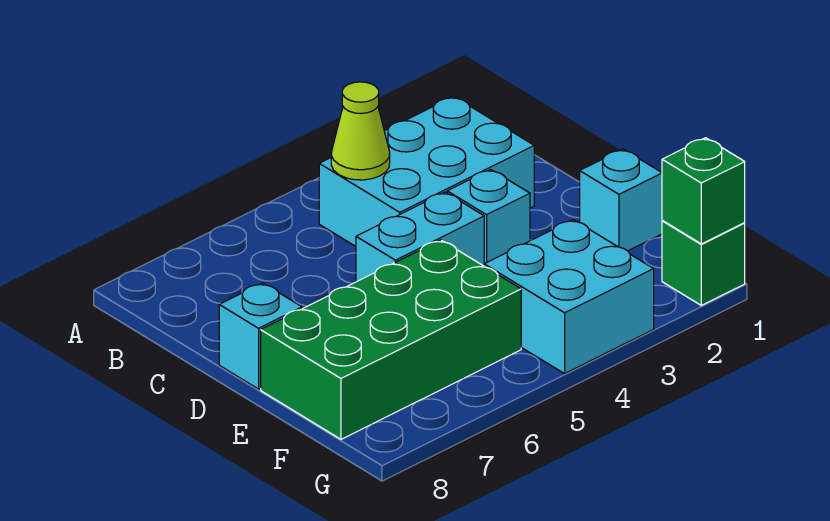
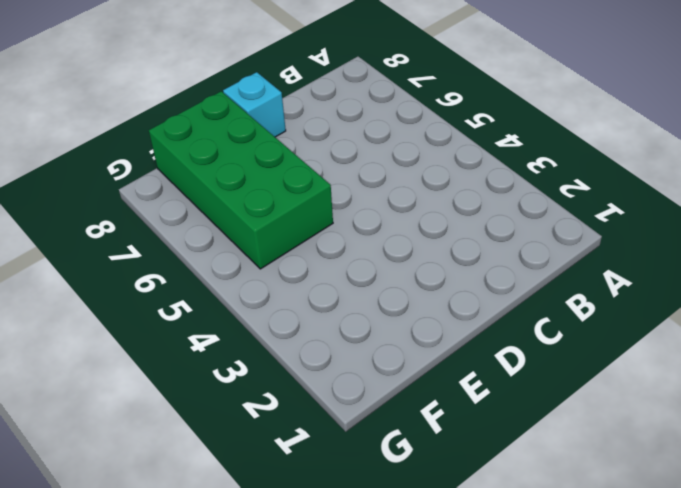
none -> cyan brick B2:C4 level 1
none -> cyan brick D3 level 1

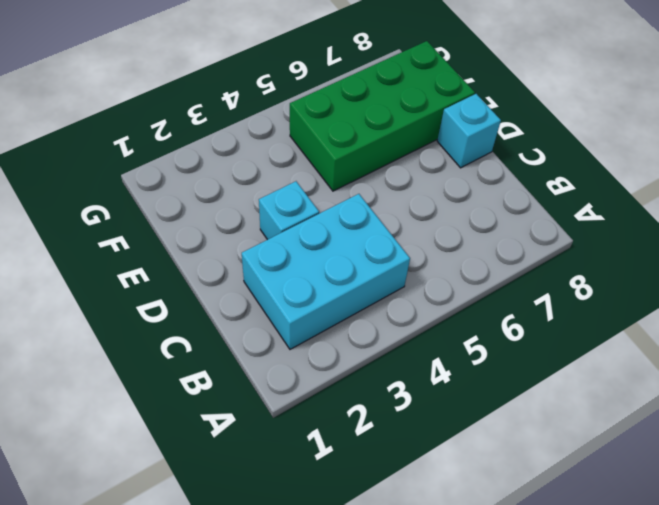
none -> cyan brick D4:D5 level 1
none -> cyan brick E1 level 1

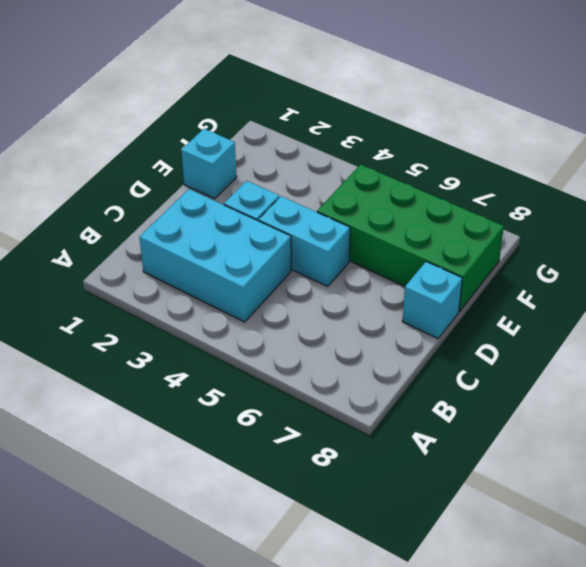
none -> cyan brick F3:G4 level 1
none -> green brick G1 level 1

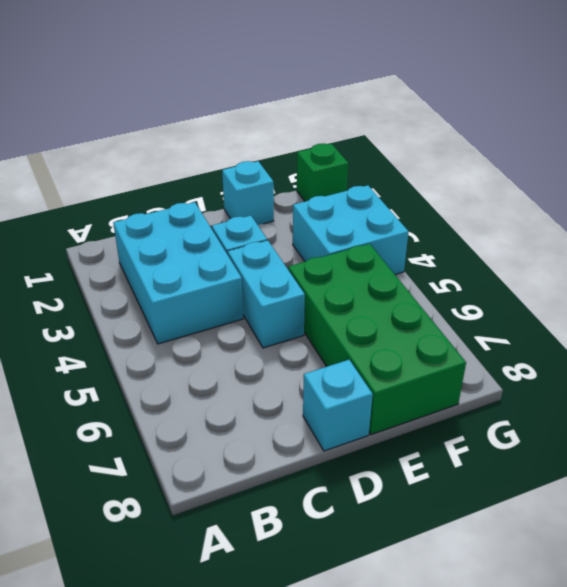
none -> lime cone B4 level 2
none -> green brick G1 level 2

